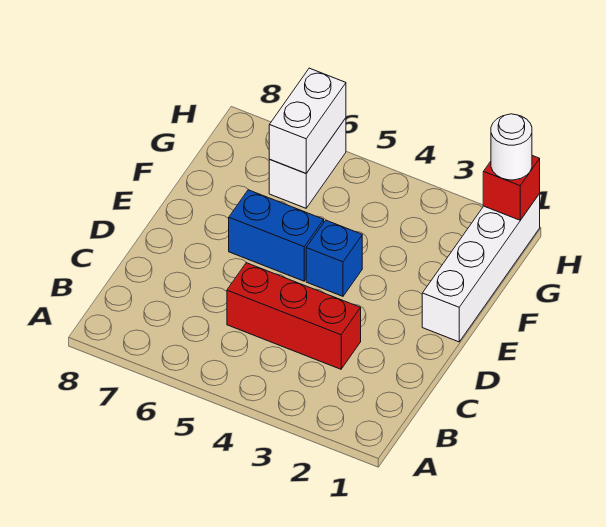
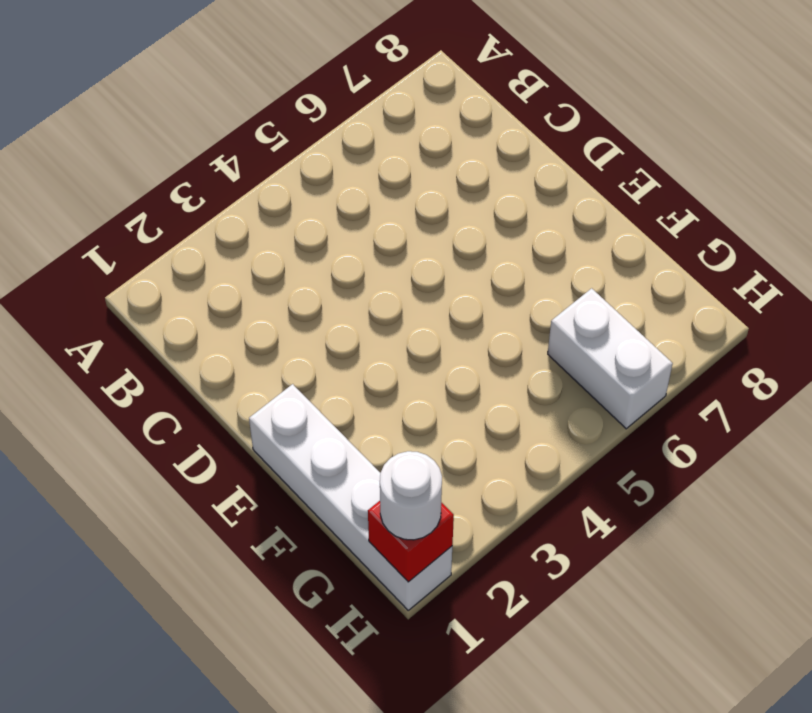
none -> red brick C3:C5 level 1
none -> blue brick E4 level 1

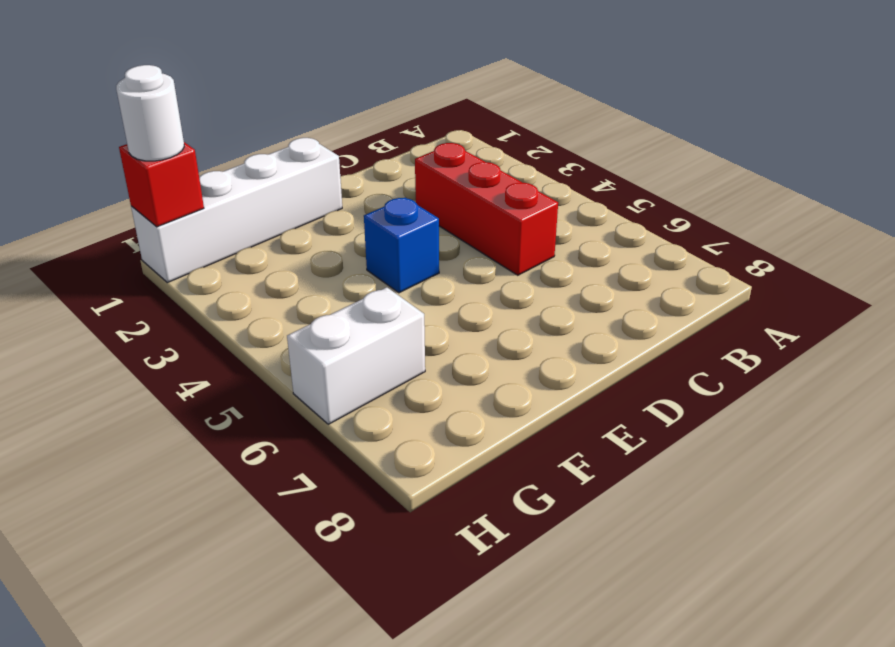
none -> blue brick E5:E6 level 1
none -> white brick G6:H6 level 2

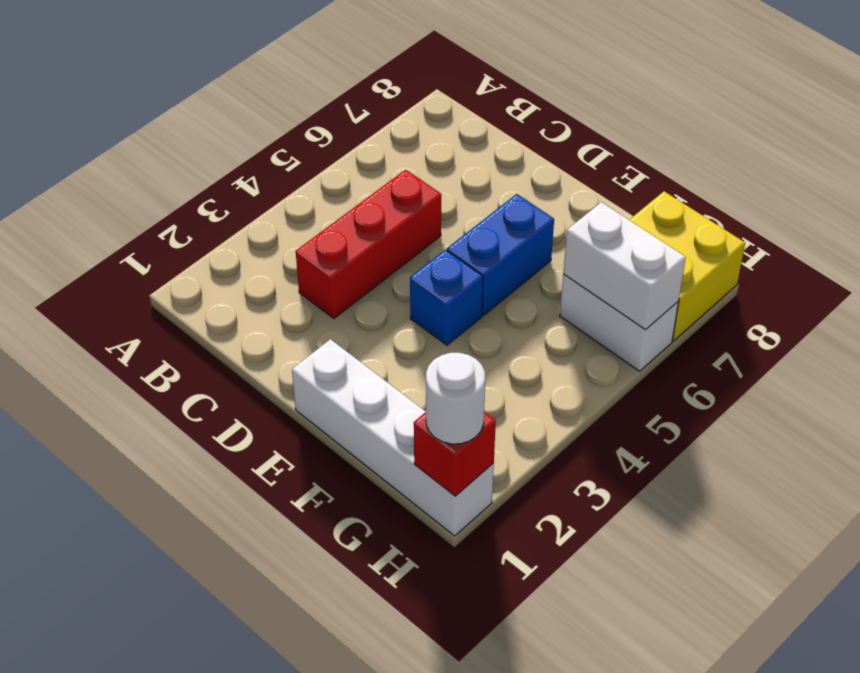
yellow brick G7:H8 level 1 -> none

